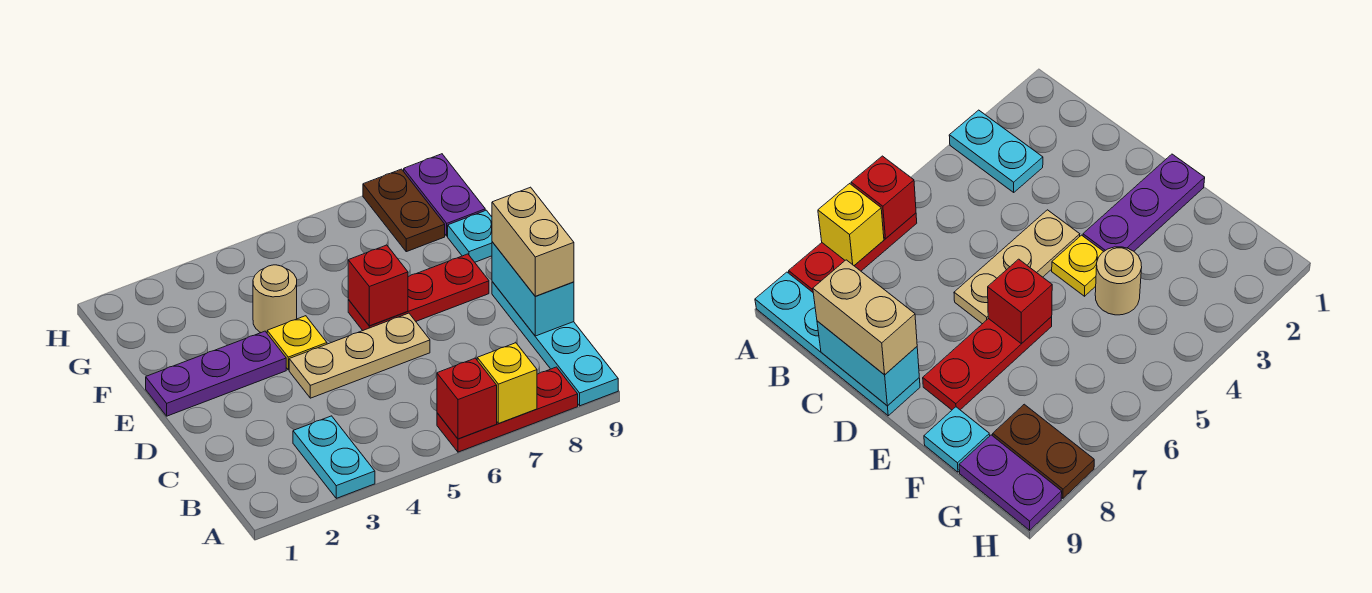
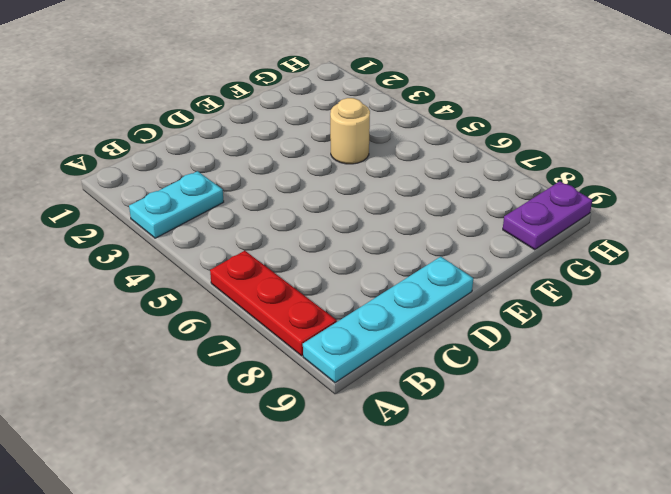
none -> tan plate D4:D6 level 1
none -> purple plate E1:E3 level 1
none -> yellow plate E4 level 1

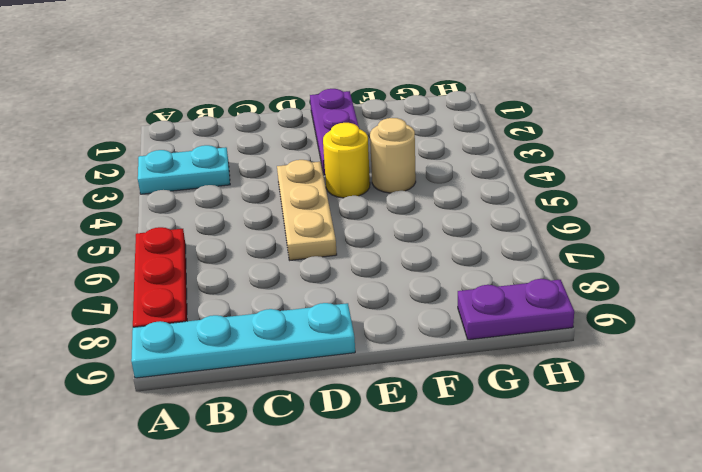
yellow round brick E4 level 1 -> yellow plate E4 level 1
none -> red plate E6:E8 level 1
none -> cyan plate F9 level 1
none -> brown plate G8:H8 level 1

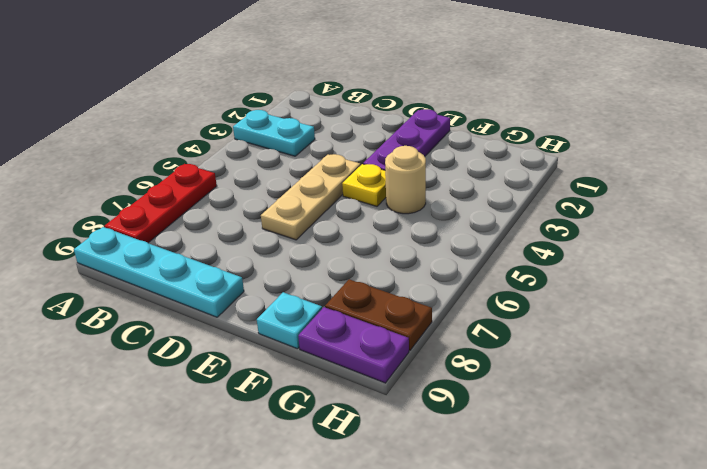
none -> red plate E6:E8 level 1
none -> red brick A6 level 2
none -> yellow brick A7 level 2

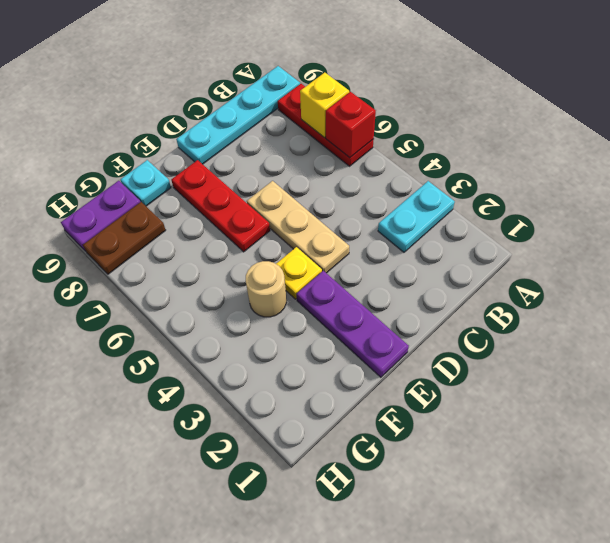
none -> cyan brick C9:D9 level 2
none -> red brick E6 level 2
none -> tan brick C9:D9 level 3

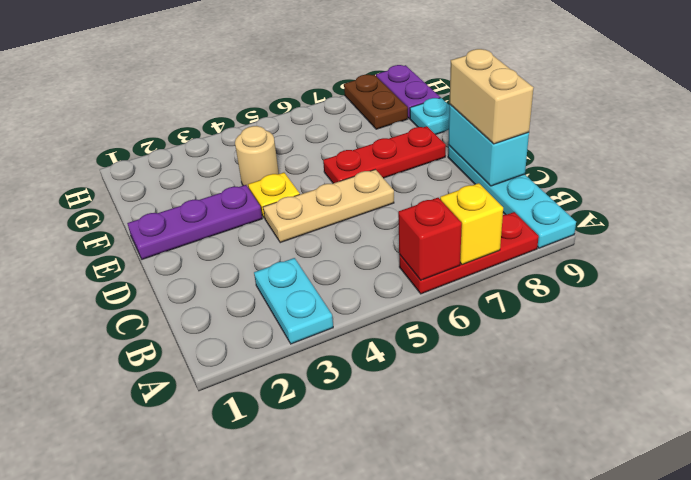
none -> red brick E6 level 2

